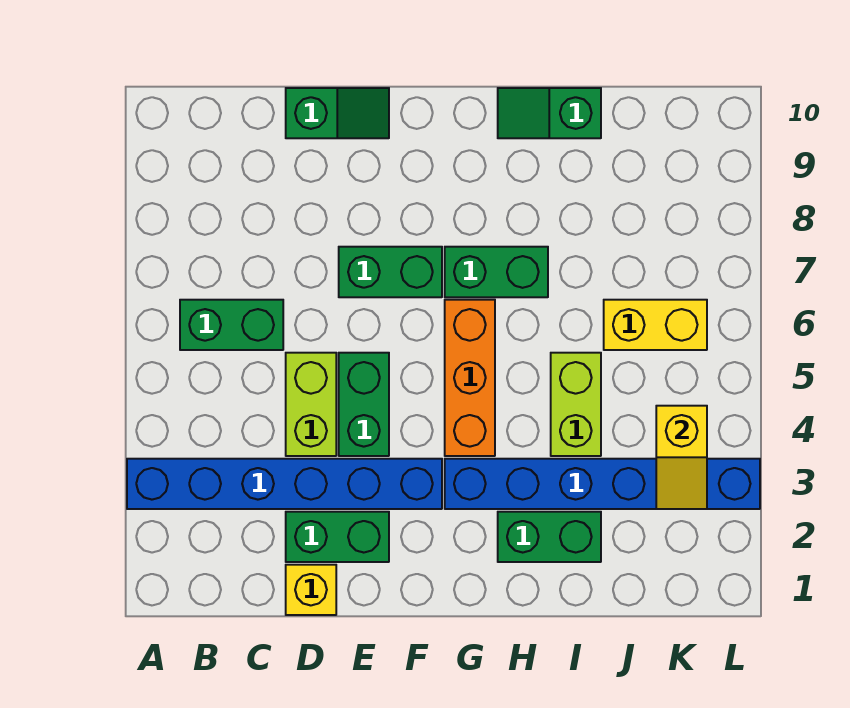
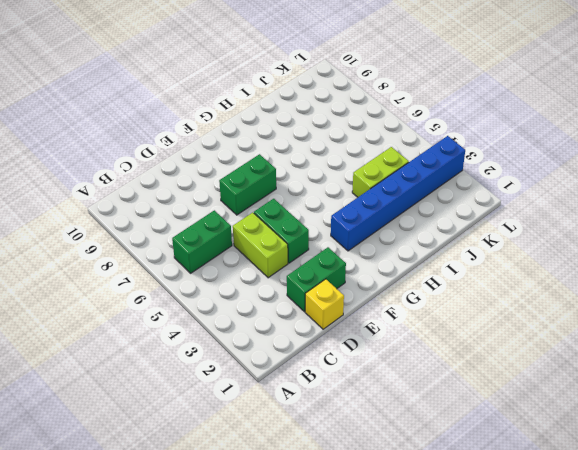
lime brick I4:J4 level 1 -> lime brick I4:I5 level 1
none -> blue brick A3:F3 level 1
none -> green slope D10:E10 level 1 top D
none -> orange brick G4:G6 level 1

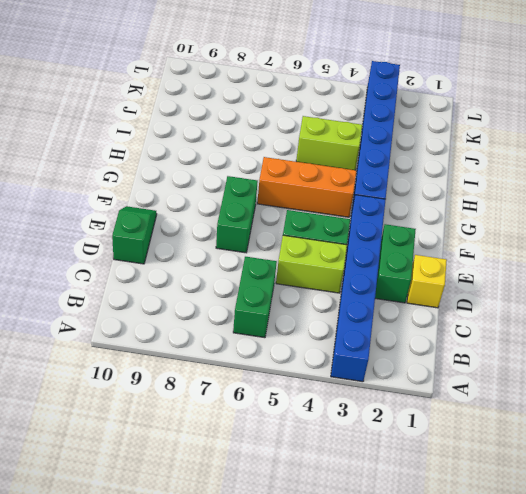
none -> green brick G7:H7 level 1
none -> green brick H2:I2 level 1
none -> green slope H10:I10 level 1 top I

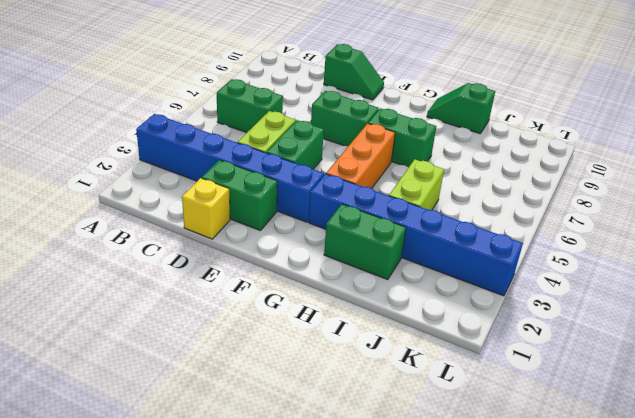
none -> yellow brick J6:K6 level 1
none -> yellow slope K3:K4 level 2 top 4

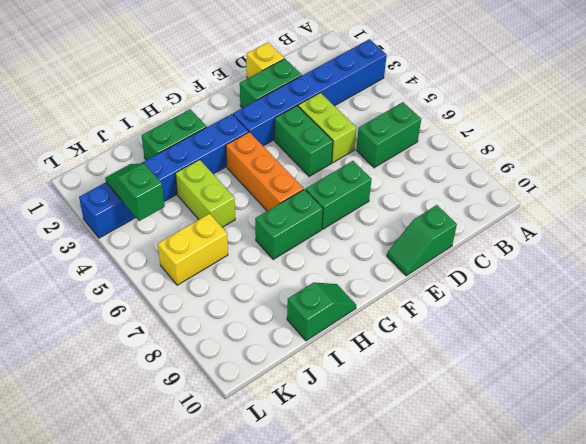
green slope K3:K4 level 2 top 4 -> yellow slope K3:K4 level 2 top 4

